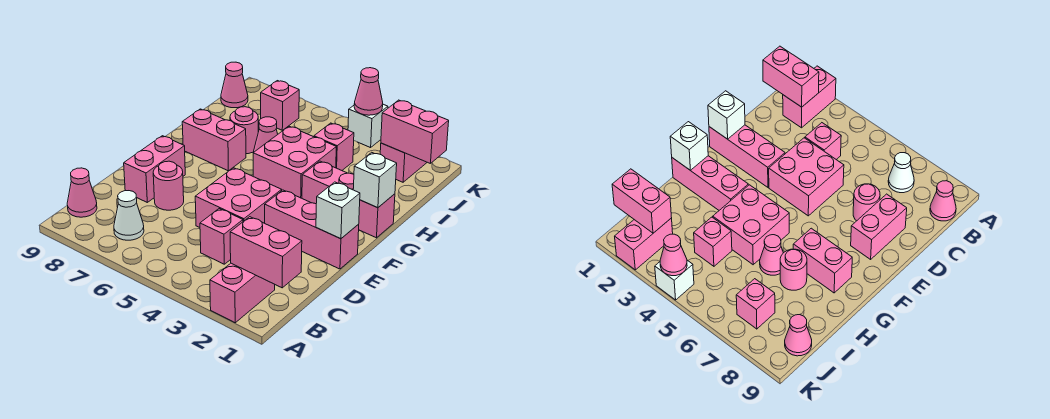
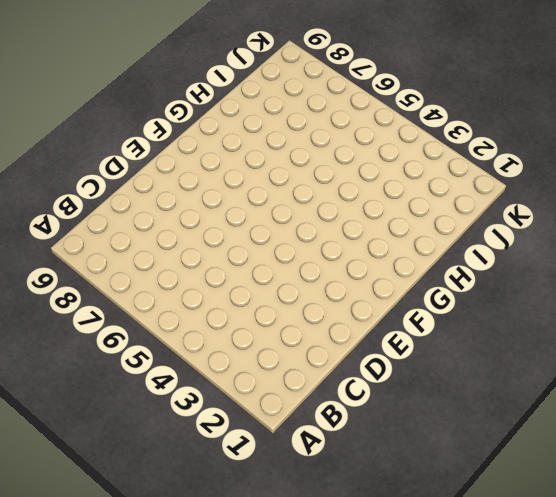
none -> pink brick A2:B2 level 1
none -> white cone B7 level 1
none -> pink cone B9 level 1

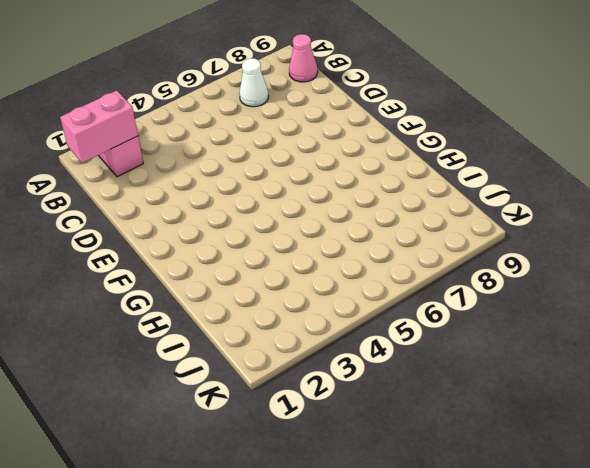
none -> pink brick C4 level 1
none -> pink brick D4:E5 level 1
none -> pink round brick D7 level 1

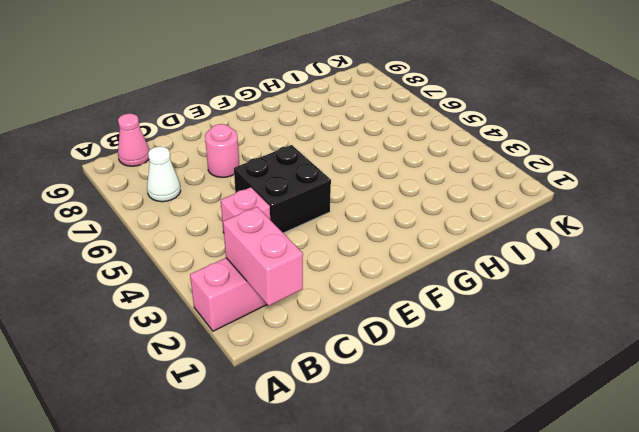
black brick D4:E5 level 1 -> pink brick D4:E5 level 1
none -> pink brick D8:E8 level 1
none -> pink brick E1:E3 level 1
none -> pink brick G1:G3 level 1

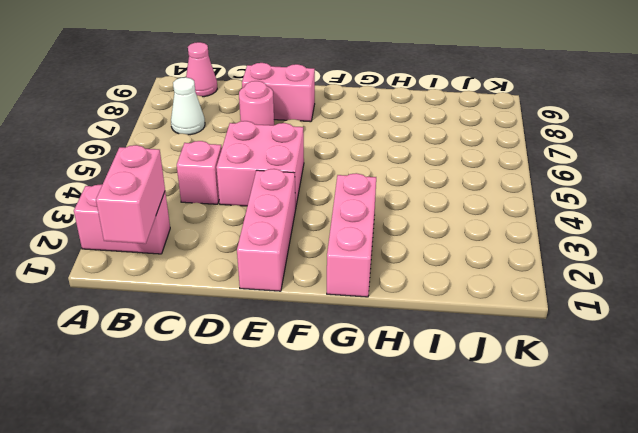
none -> pink brick G4:H5 level 1
none -> pink brick G7:G8 level 1
none -> pink cone H6 level 1

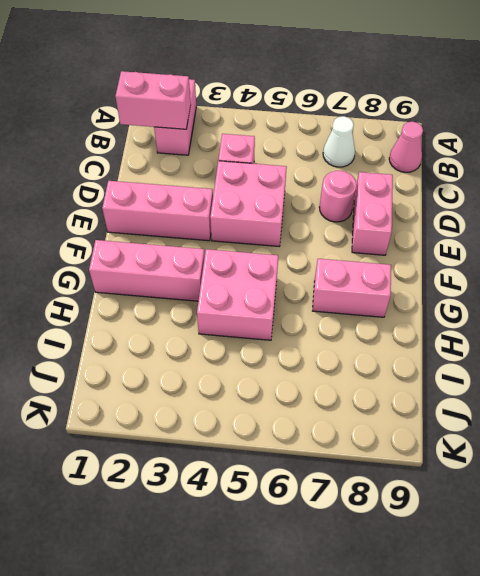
none -> pink cone H6 level 1
none -> pink round brick H7 level 1
none -> pink brick I4 level 1

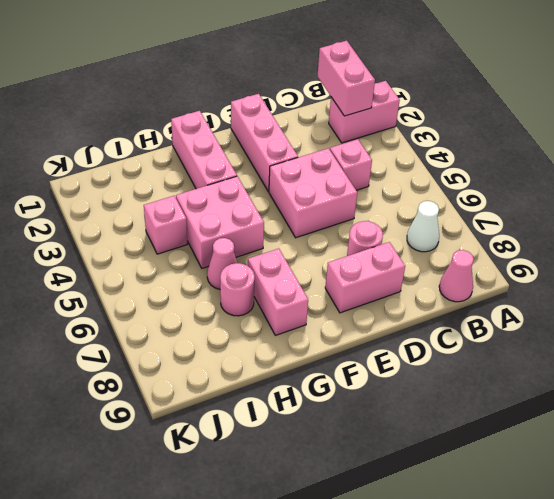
none -> pink brick J2:K2 level 1
none -> pink brick J7 level 1
none -> pink cone J9 level 1

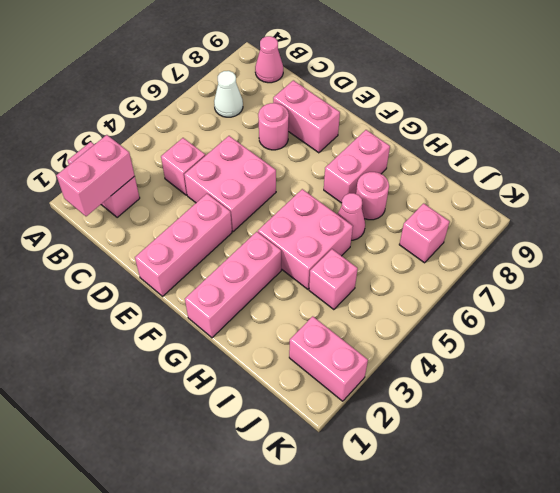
none -> pink cone J9 level 1
none -> white brick K4 level 1
none -> white brick E1 level 2

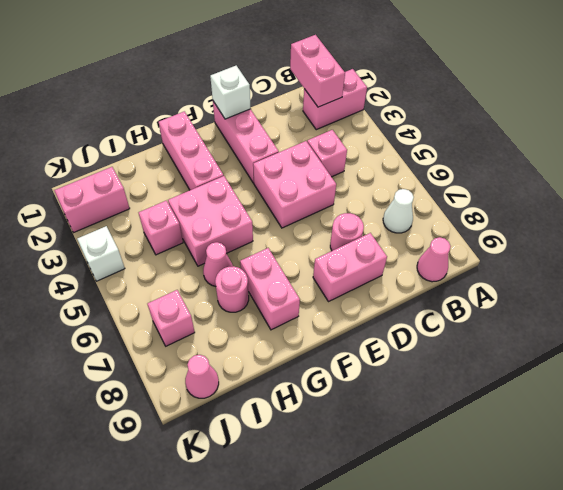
none -> white brick G1 level 2
none -> pink brick J1:J2 level 2
none -> pink cone K4 level 2

